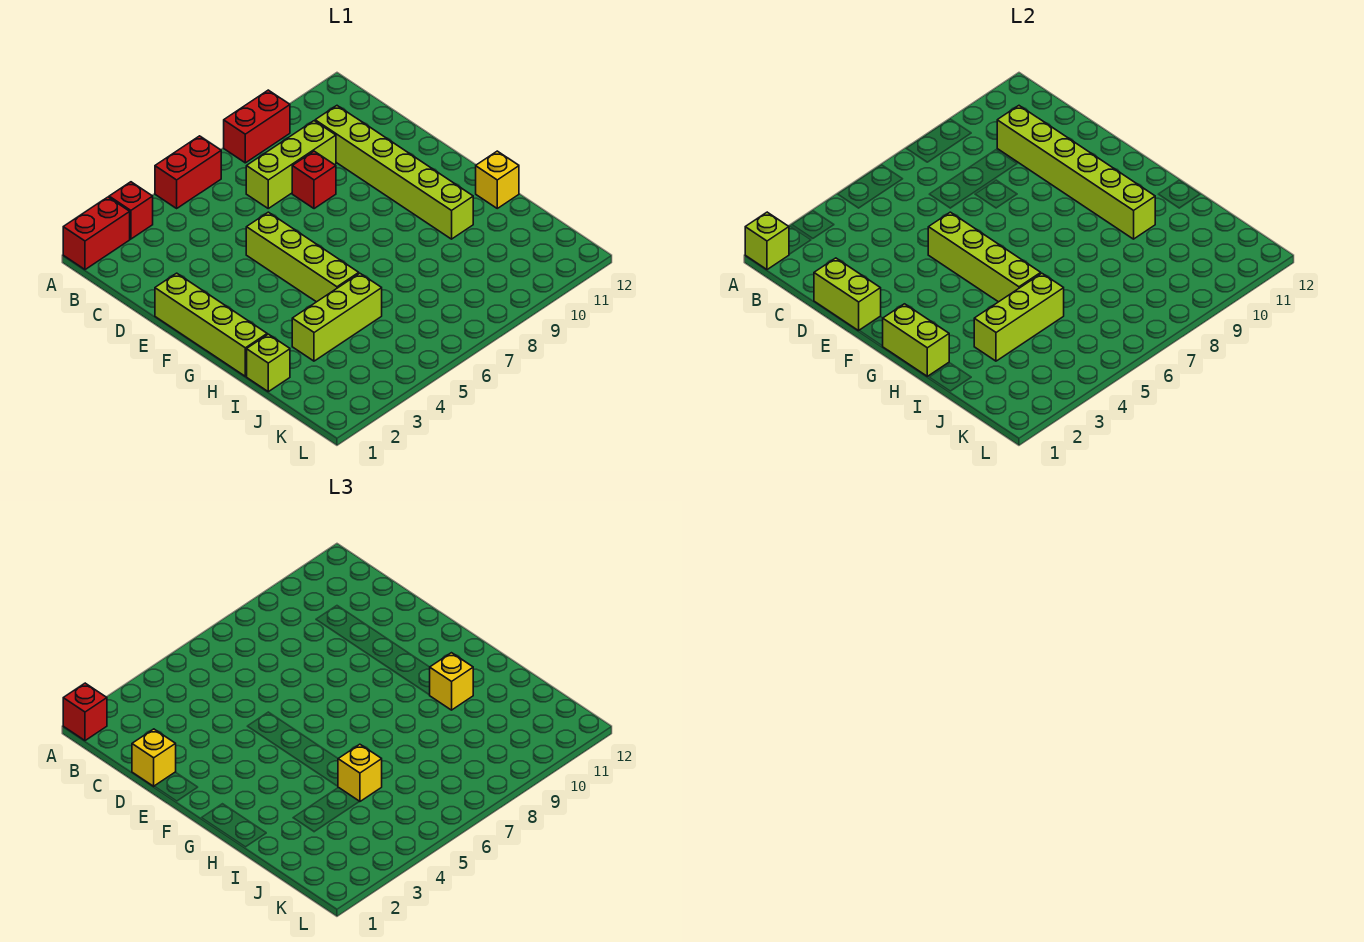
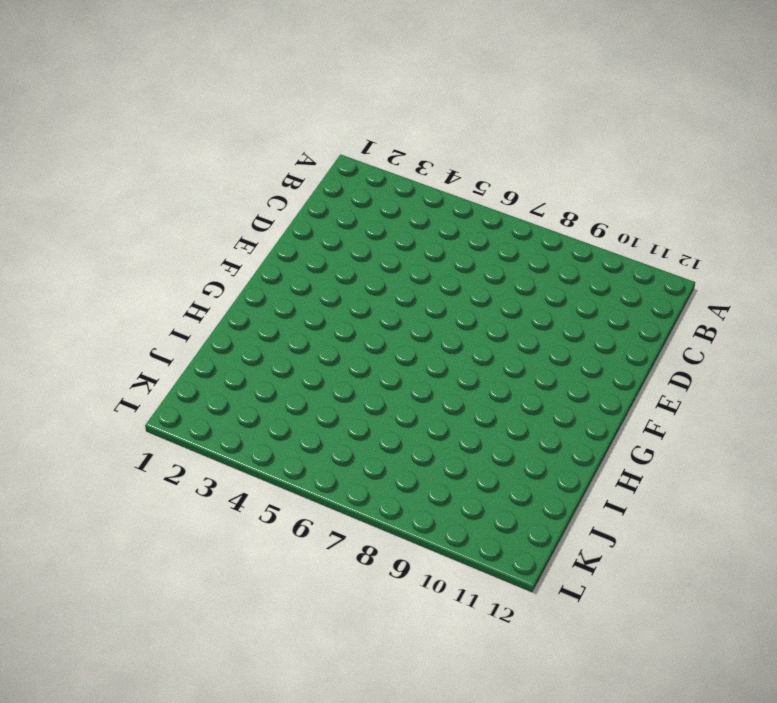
none -> red brick A1:A2 level 1
none -> red brick A3 level 1
none -> red brick A5:A6 level 1

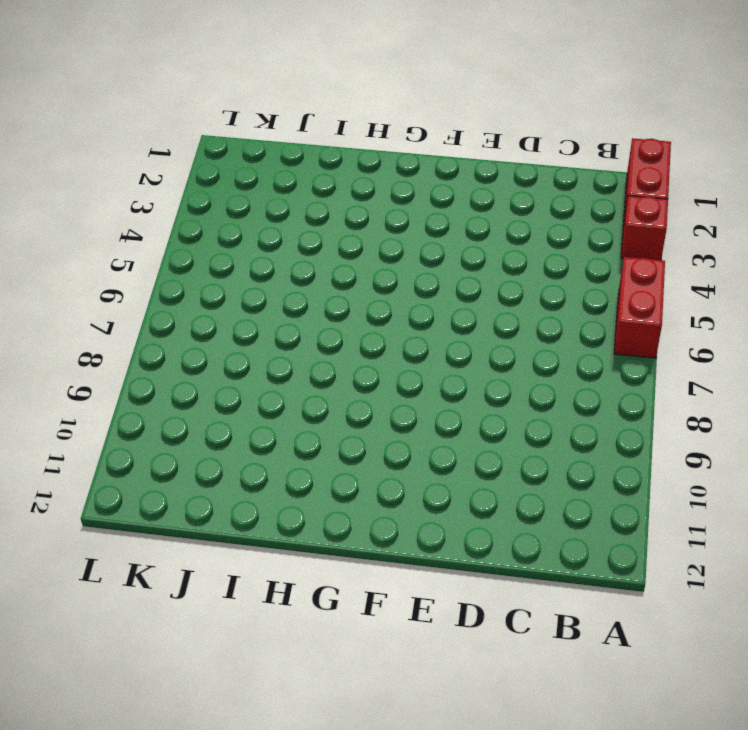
none -> red brick A8:A9 level 1
none -> lime brick C7:C9 level 1
none -> lime brick C10:H10 level 1

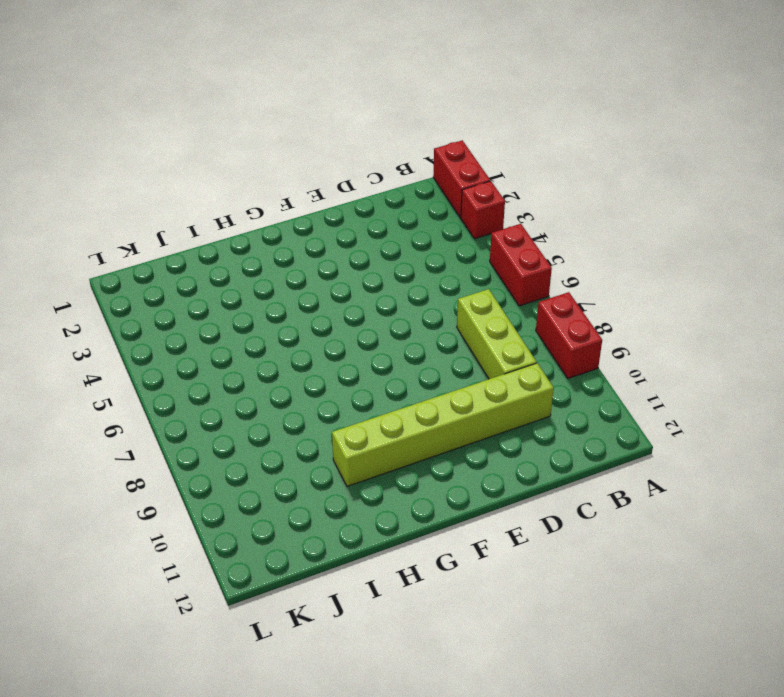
none -> red brick D8 level 1
none -> lime brick E1:H1 level 1
none -> lime brick E5:H5 level 1

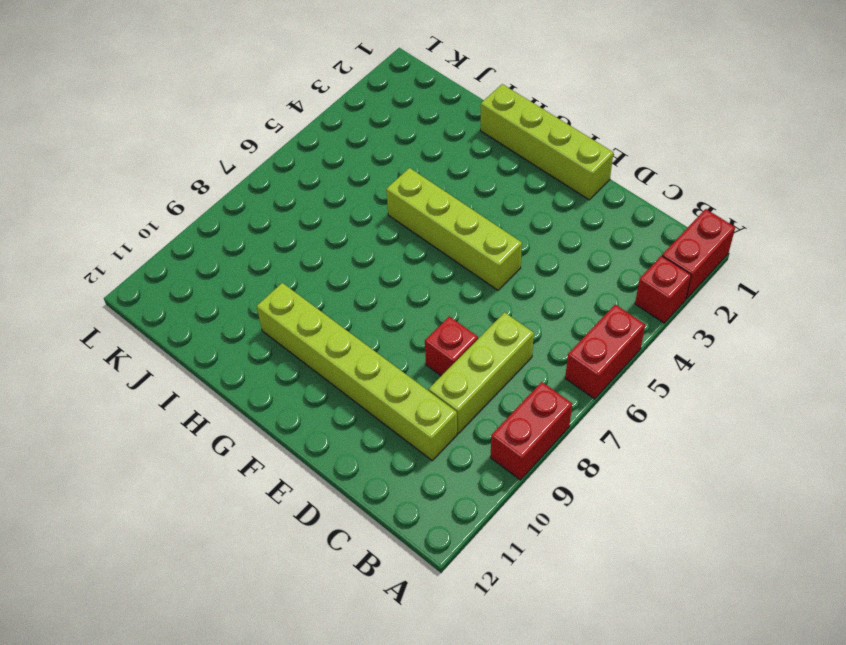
none -> yellow brick H12 level 1
none -> lime brick I1 level 1
none -> lime brick I3:I5 level 1

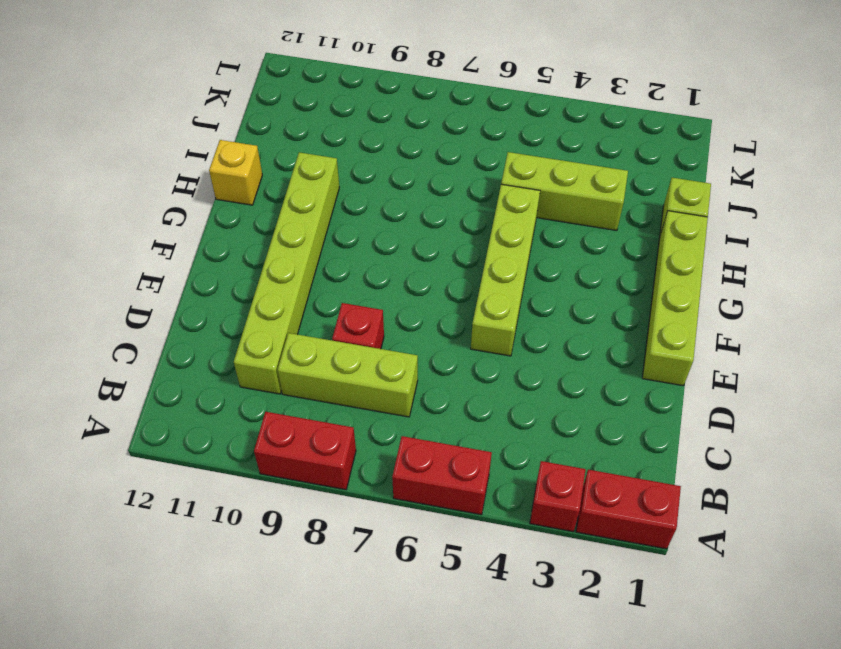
none -> lime brick A1 level 2
none -> lime brick C10:H10 level 2
none -> lime brick D1:E1 level 2

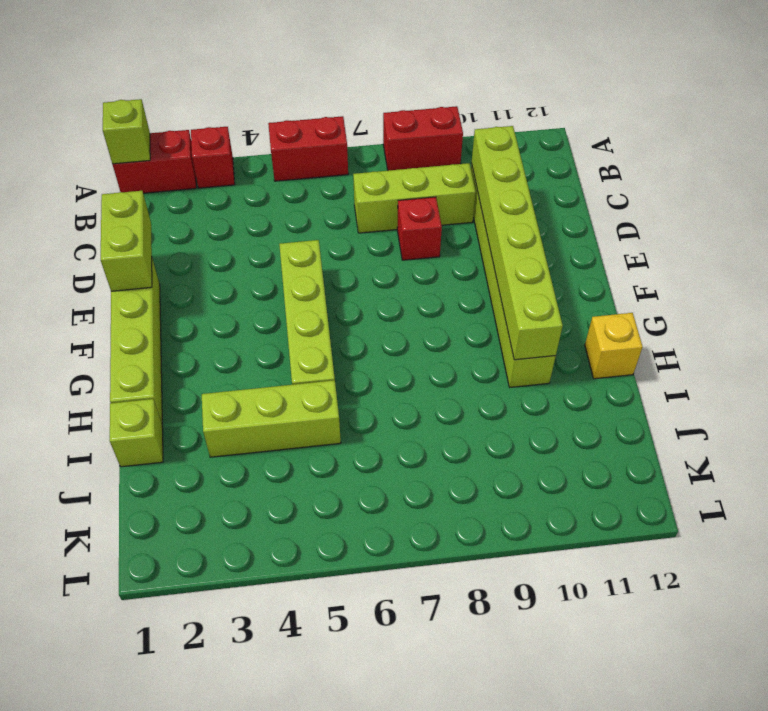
none -> lime brick E5:H5 level 2
none -> lime brick G1:H1 level 2
none -> lime brick I3:I5 level 2

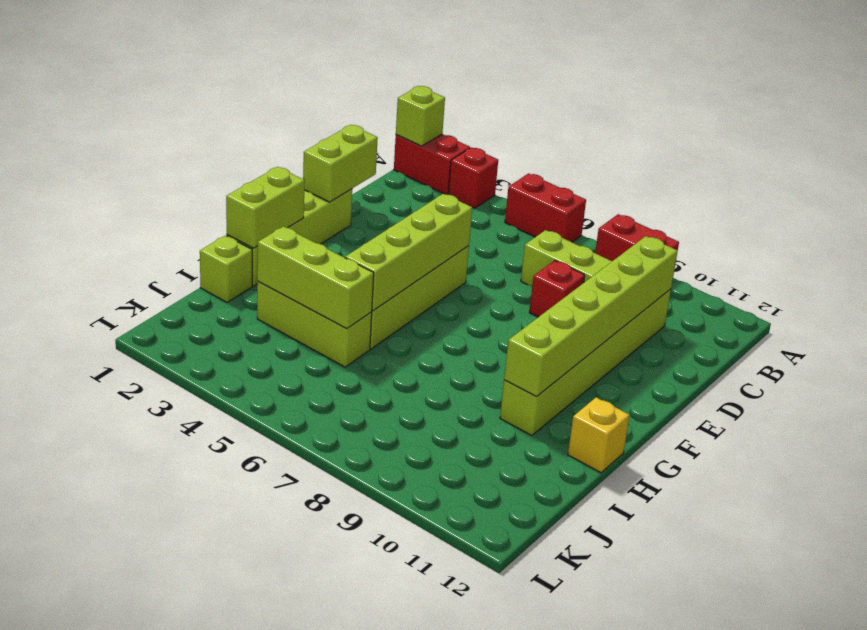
none -> red brick A1 level 3
none -> yellow brick D1 level 3
none -> yellow brick H10 level 3

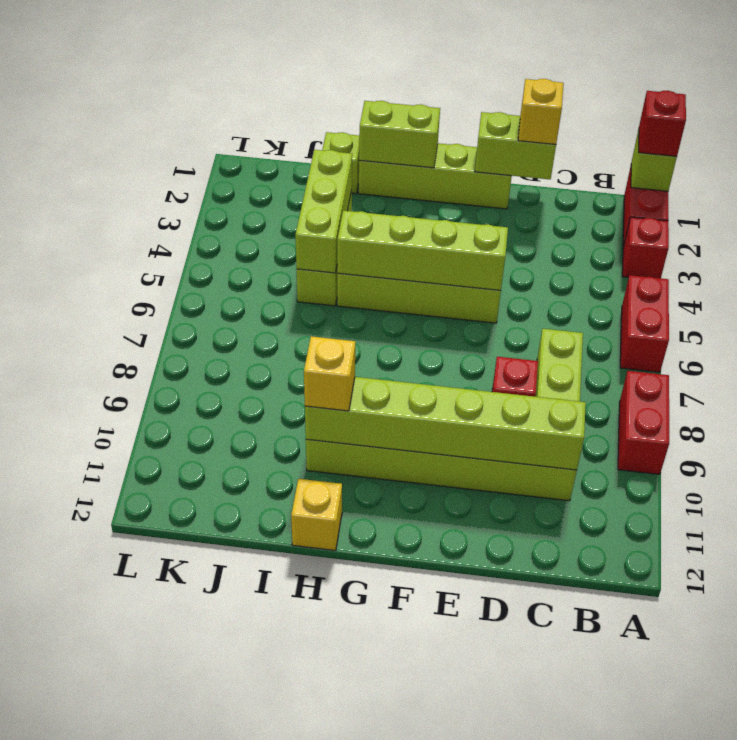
none -> yellow brick I5 level 3

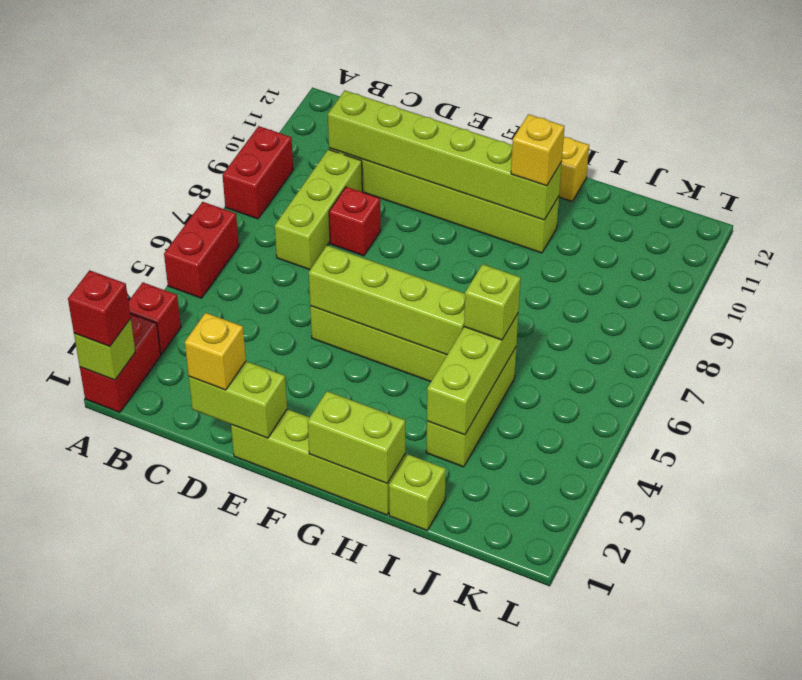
lime brick I5 level 3 -> yellow brick I5 level 3

